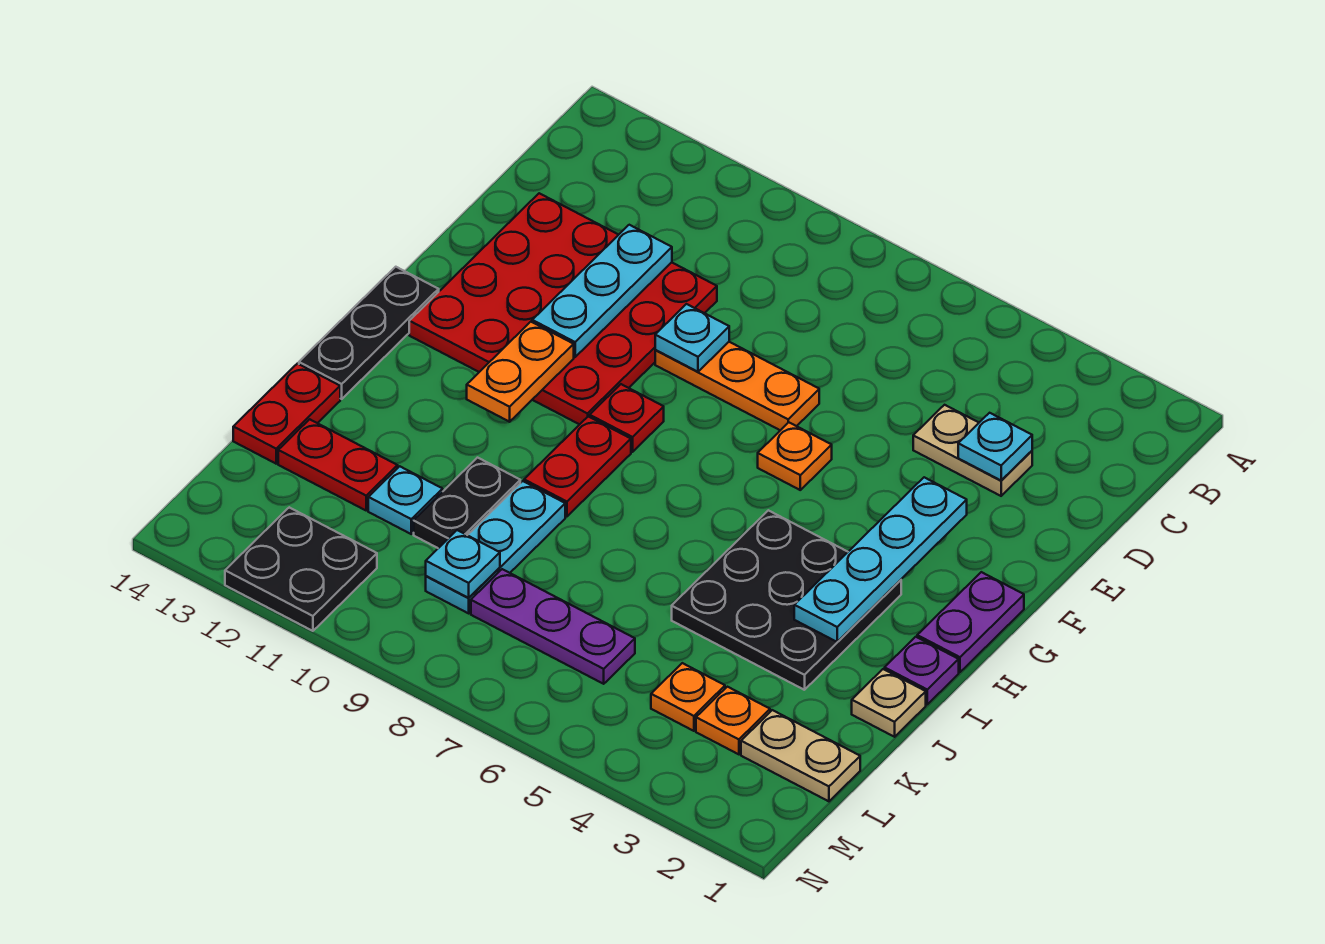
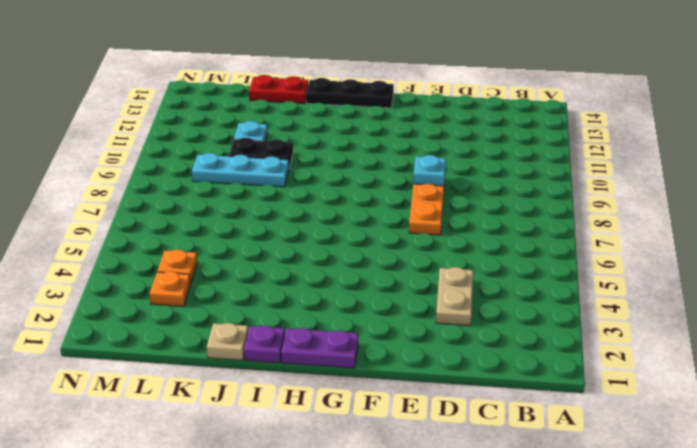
none -> red plate D10:G13 level 1
none -> orange plate F6 level 1
none -> red plate G9 level 1

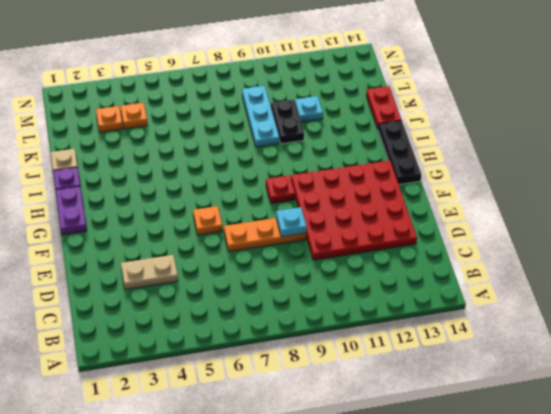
none -> black plate H3:J5 level 1
none -> red plate H9:I9 level 1
none -> red plate K12:K13 level 1

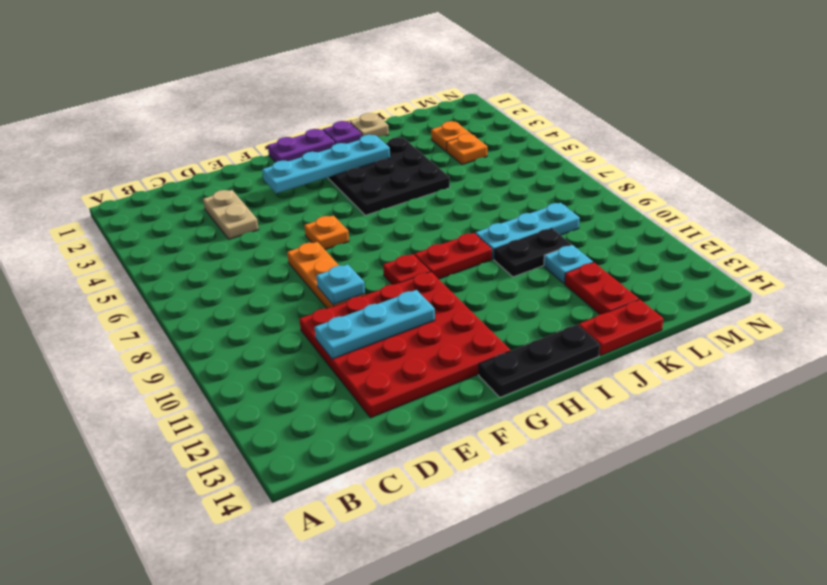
none -> tan plate L1:L2 level 1
none -> purple plate L6:L8 level 1
none -> black plate M11:N12 level 1

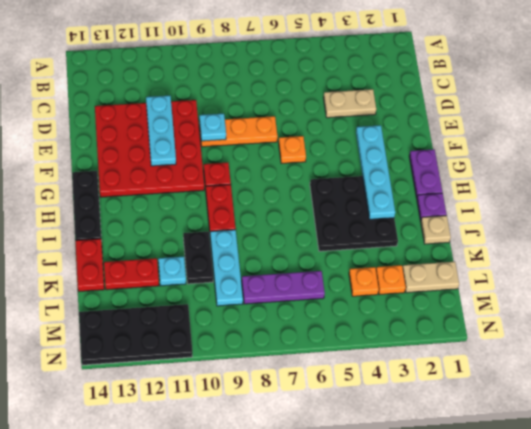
black plate M11:N14 level 1 -> black plate M11:N12 level 1
none -> cyan plate D3 level 2
none -> orange plate G11:H11 level 2
none -> cyan plate L9 level 2

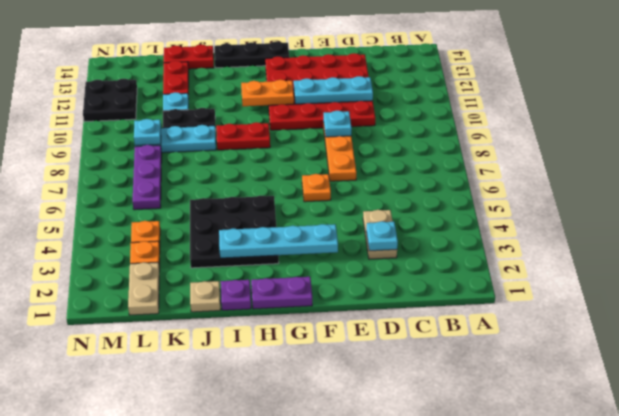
none -> red plate G9 level 1

